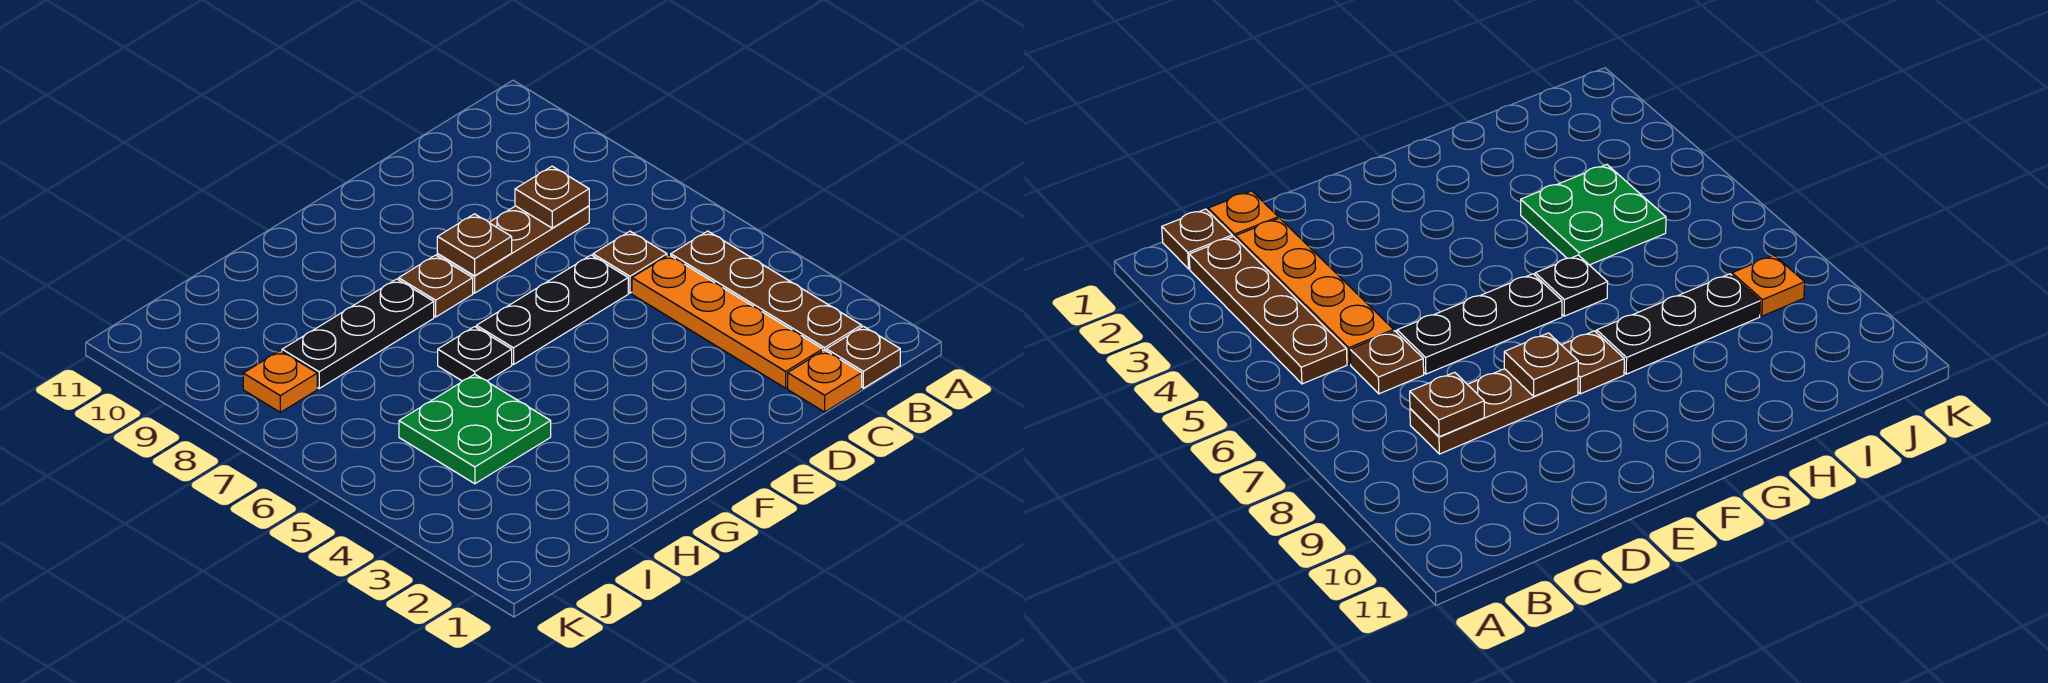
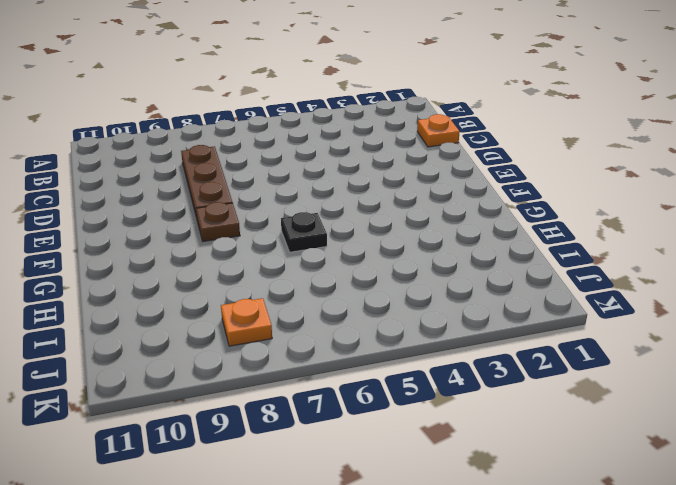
none -> brown plate B1 level 1
none -> brown plate B2:B5 level 1
none -> orange plate C2:C5 level 1

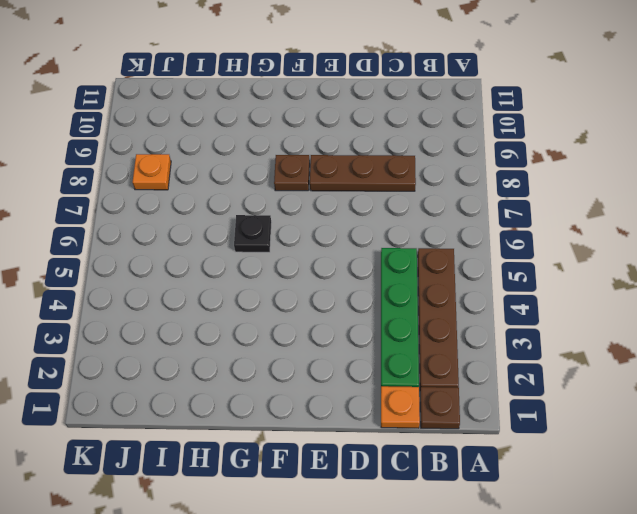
green plate C2:C5 level 1 -> orange plate C2:C5 level 1
none -> brown plate C6 level 1
none -> black plate D6:F6 level 1
none -> black plate G8:I8 level 1

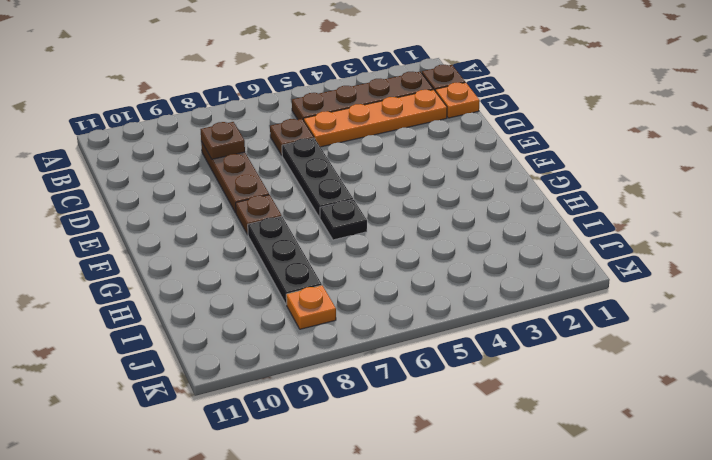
none -> green plate H4:I5 level 1
none -> brown plate E8 level 2

